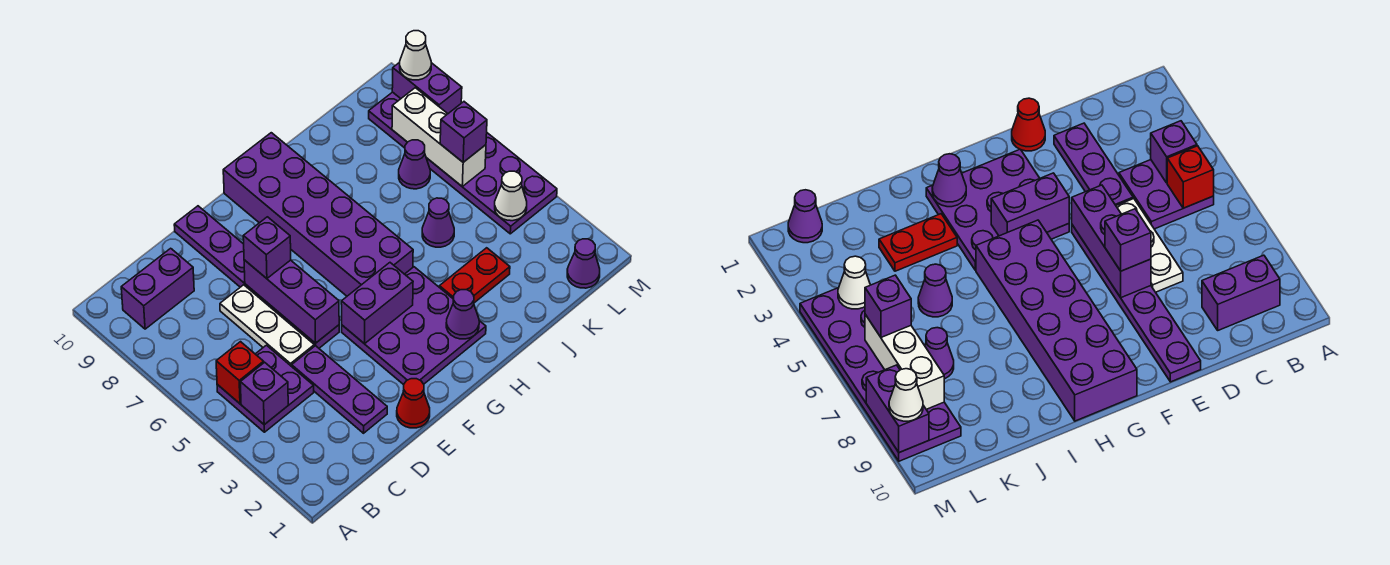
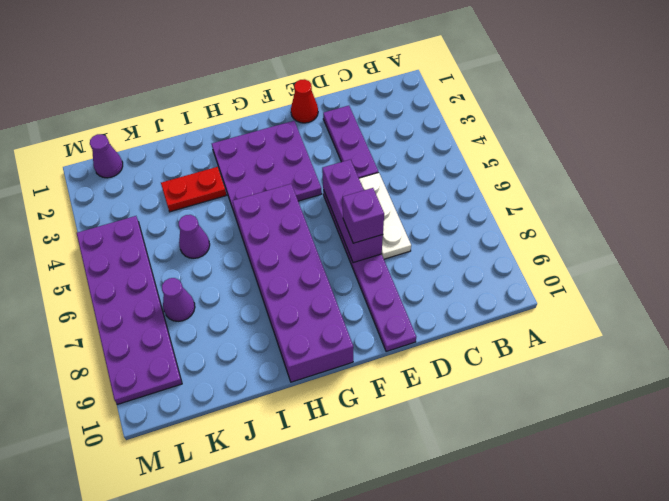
none -> purple plate B4:C5 level 1
none -> purple brick B9:C9 level 1
none -> purple brick B4 level 2

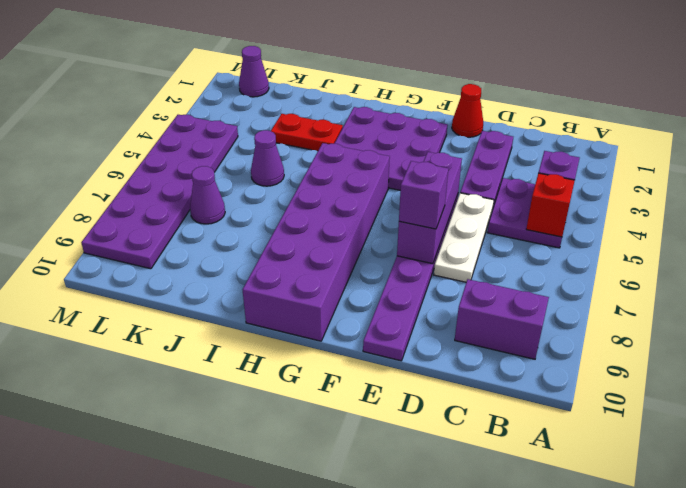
none -> purple brick F4:G4 level 2
none -> purple cone H2 level 2
none -> white cone L4 level 2

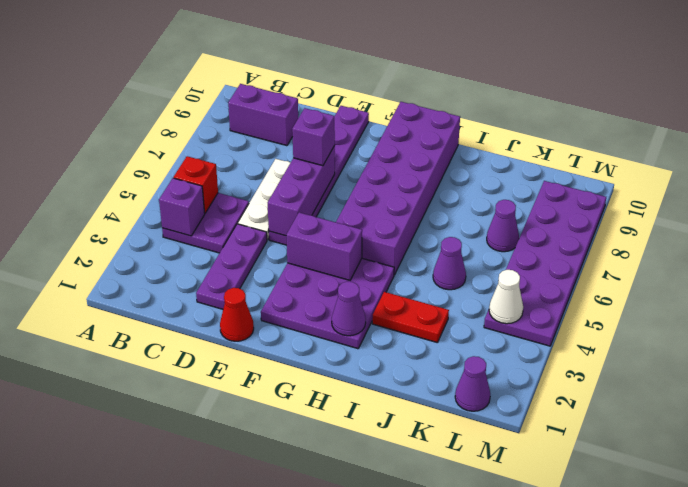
none -> white brick L6:L8 level 2
none -> purple brick M8:M9 level 2
none -> purple brick L6 level 3

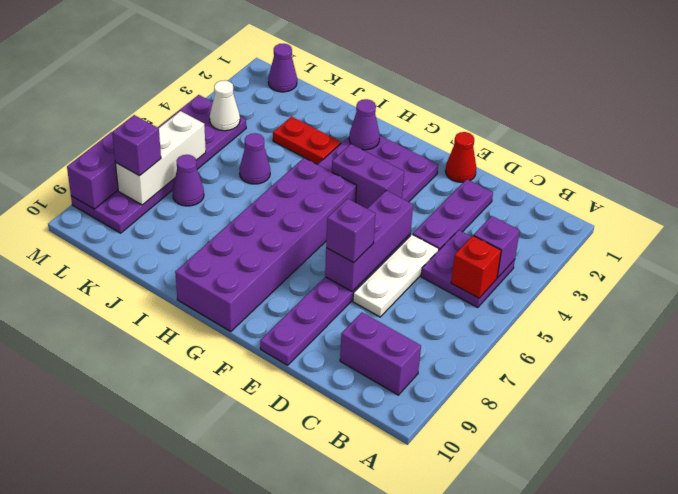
purple brick L8 level 3 -> purple brick L6 level 3
none -> white cone M9 level 3

